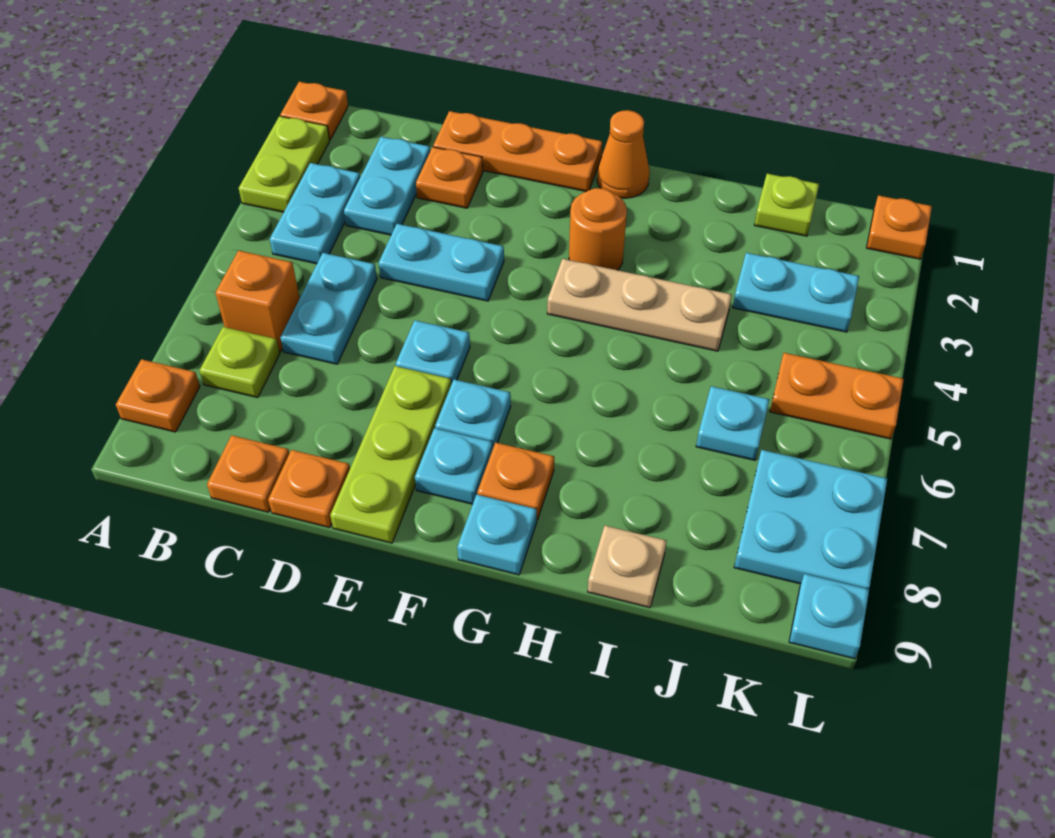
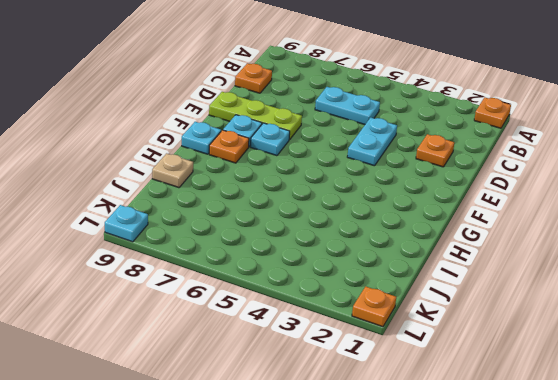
none -> lime plate A2:A3 level 1
none -> orange plate A8 level 1
none -> cyan plate B3:B4 level 1
none -> orange brick B6 level 1

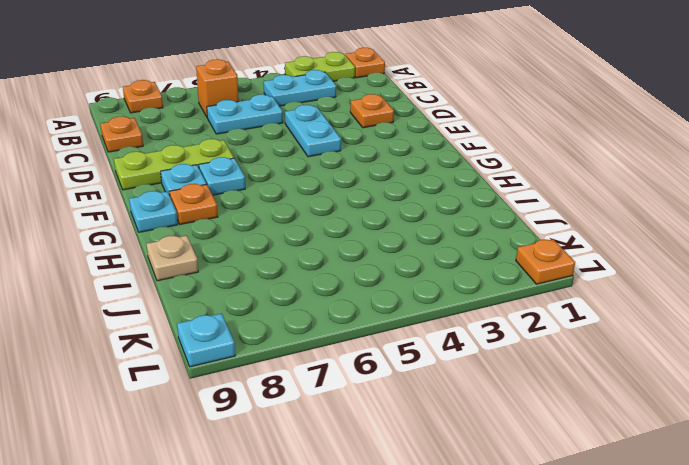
none -> lime plate B7 level 1
none -> cyan plate C2:C3 level 1
none -> orange plate D1:F1 level 1
none -> orange plate D9 level 1

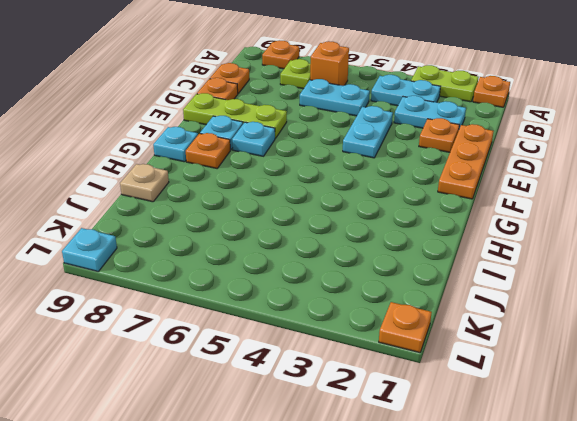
none -> cyan plate E6 level 1
none -> orange cone G1 level 1
none -> orange round brick G3 level 1
none -> tan plate G4:I4 level 1

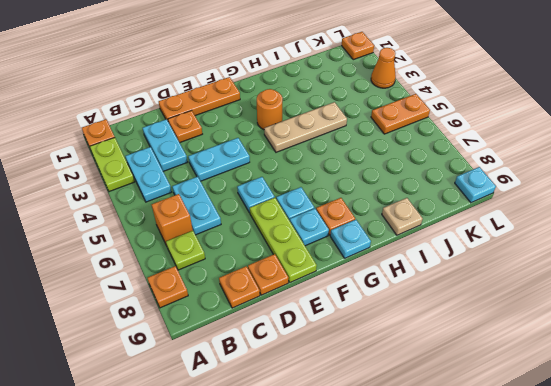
orange cone L3 level 1 -> orange cone G1 level 1
none -> lime plate J1 level 1
none -> cyan plate J3:K3 level 1
none -> cyan plate J6 level 1
none -> cyan plate K7:L8 level 1

